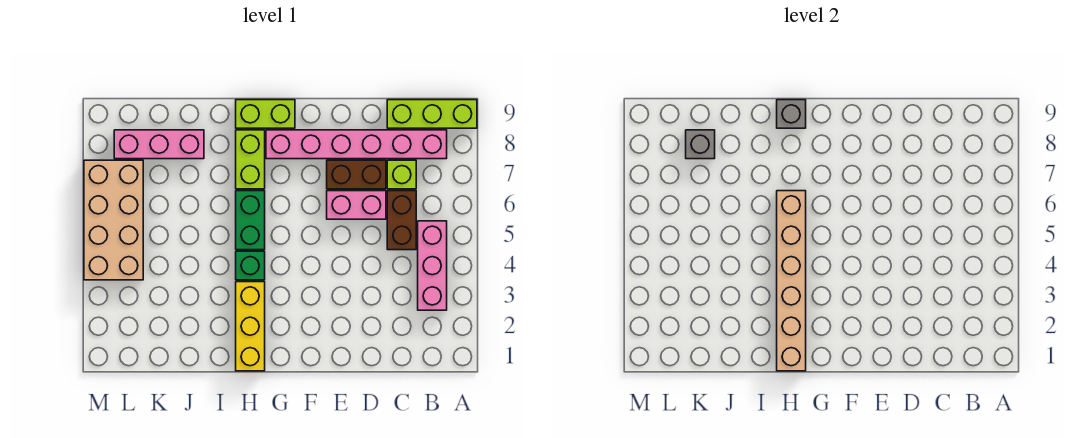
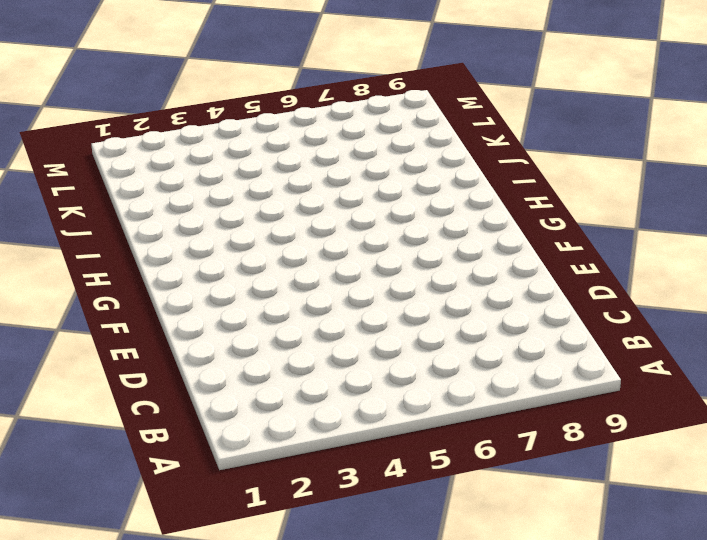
none -> lime brick A9:C9 level 1
none -> pink brick B3:B5 level 1
none -> pink brick B8:G8 level 1

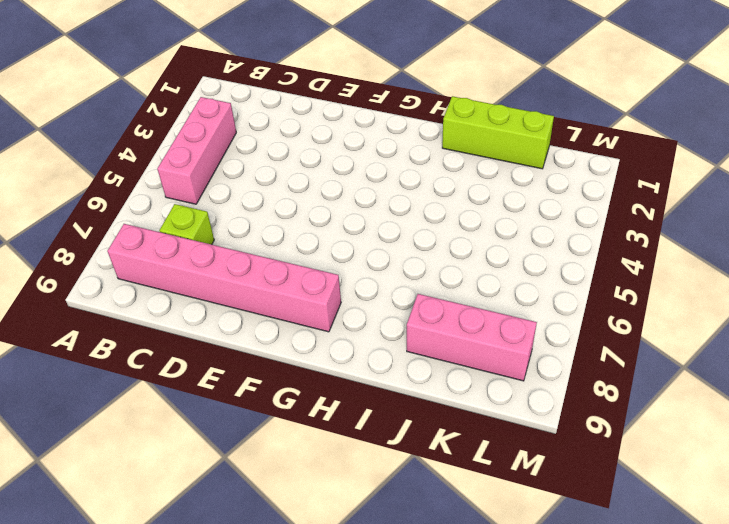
lime brick I1:K1 level 1 -> lime brick A9:C9 level 1
none -> brown brick C5:C6 level 1
none -> pink brick D6:E6 level 1
none -> brown brick D7:E7 level 1

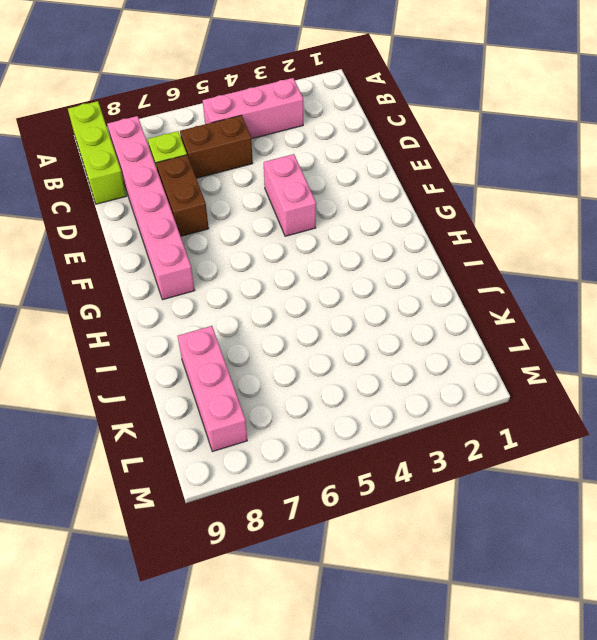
pink brick E4:F4 level 1 -> pink brick D6:E6 level 1
none -> lime brick G9:H9 level 1
none -> yellow brick H1:H3 level 1
none -> green brick H4 level 1

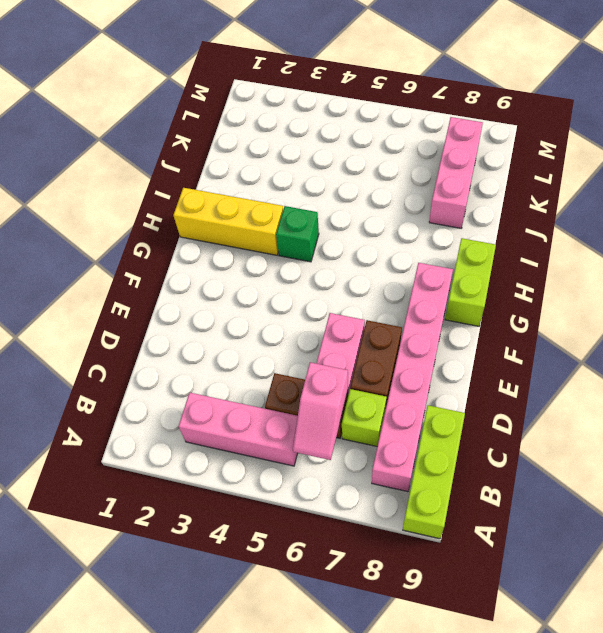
pink slope B6:C6 level 2 top C -> none
none -> green brick H5:H6 level 1
none -> lime brick H7:H8 level 1
none -> tan brick L4:M7 level 1

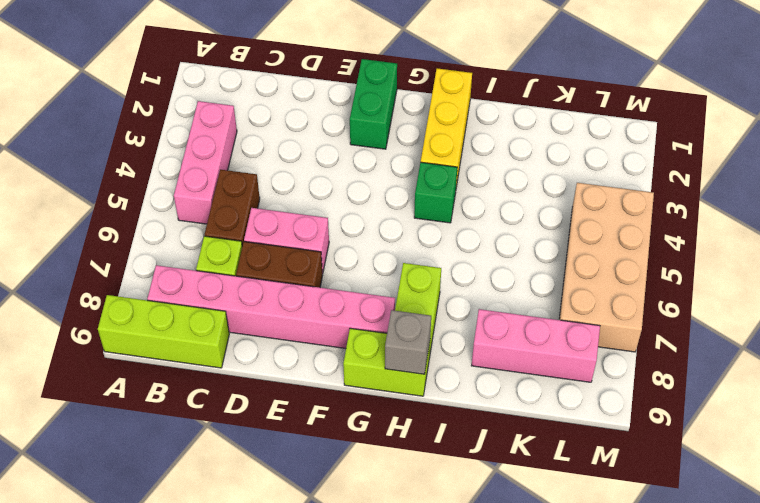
green brick F1:F2 level 1 -> green brick H5:H6 level 1
none -> tan brick H1:H6 level 2
none -> grey brick K8 level 2

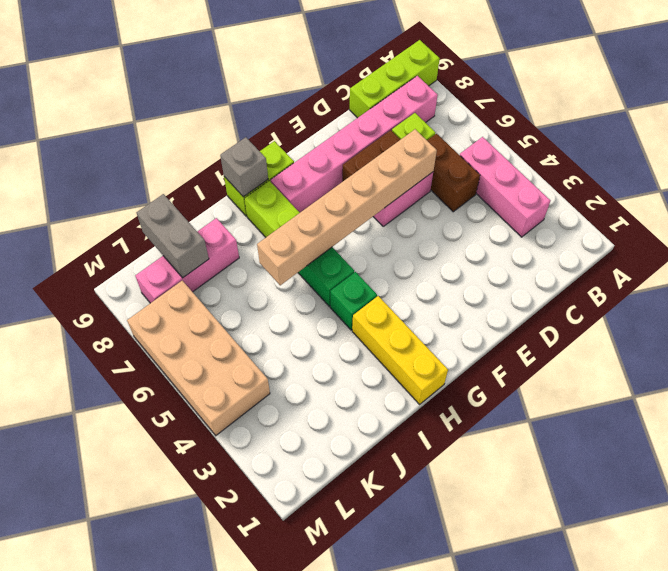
tan brick D6:I6 level 2 -> tan brick H1:H6 level 2
grey brick K8:K9 level 2 -> grey brick K8 level 2

